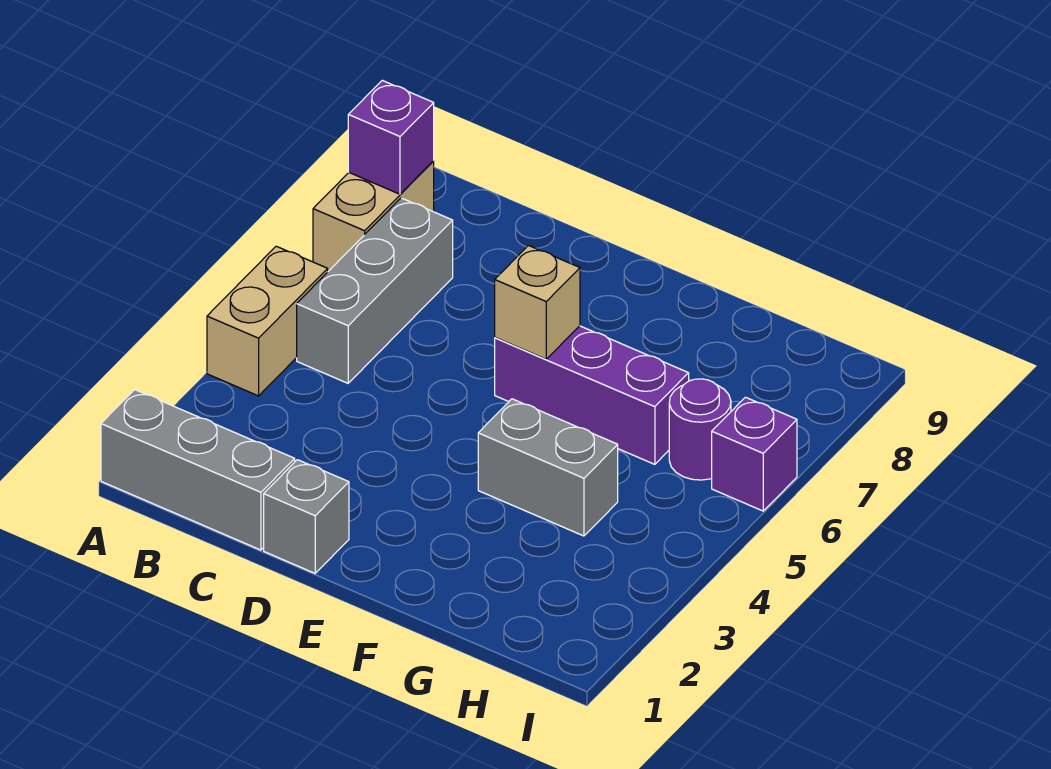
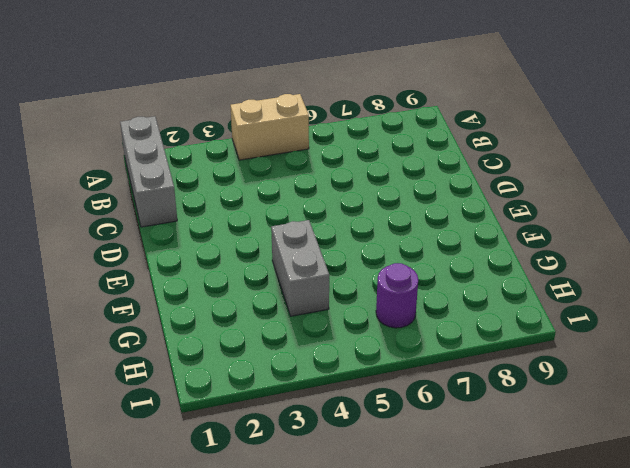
none -> tan brick A7:A8 level 1
none -> grey brick B5:B7 level 1

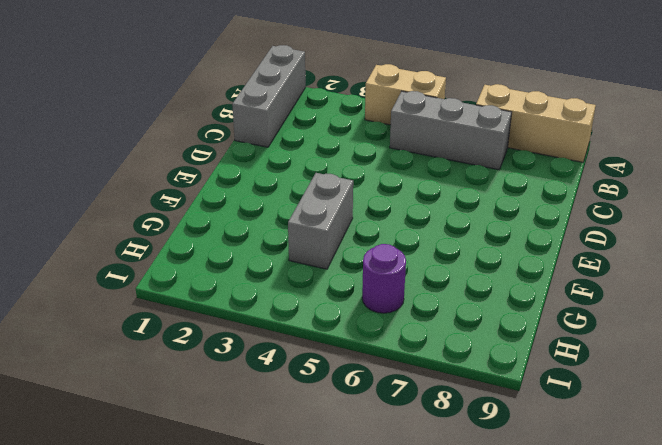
tan brick A7:A9 level 1 -> tan brick A7:A8 level 1
none -> grey brick D1 level 1
none -> purple brick E6:G6 level 1

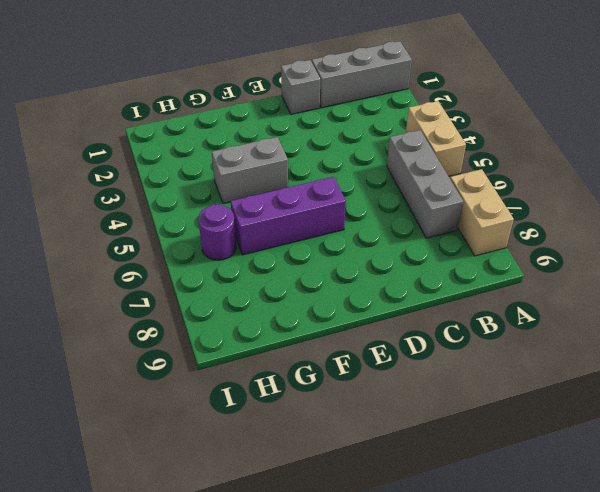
none -> purple brick I6 level 1
none -> purple brick A8 level 2

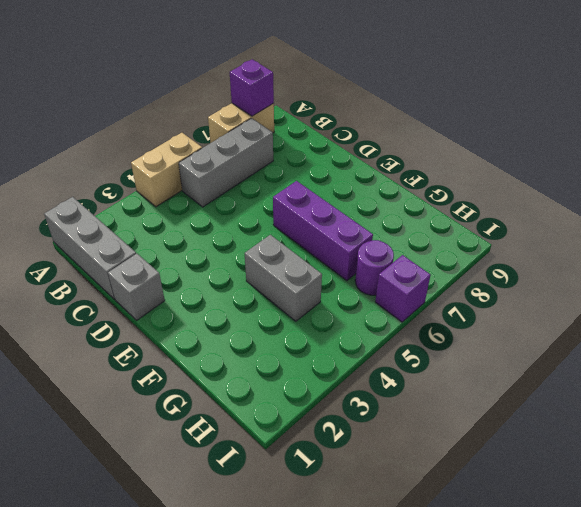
none -> tan brick E6 level 2

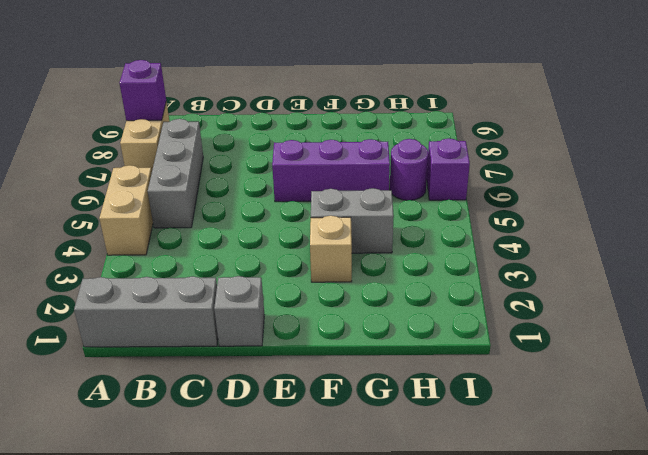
tan brick F3 level 1 -> tan brick E6 level 2

